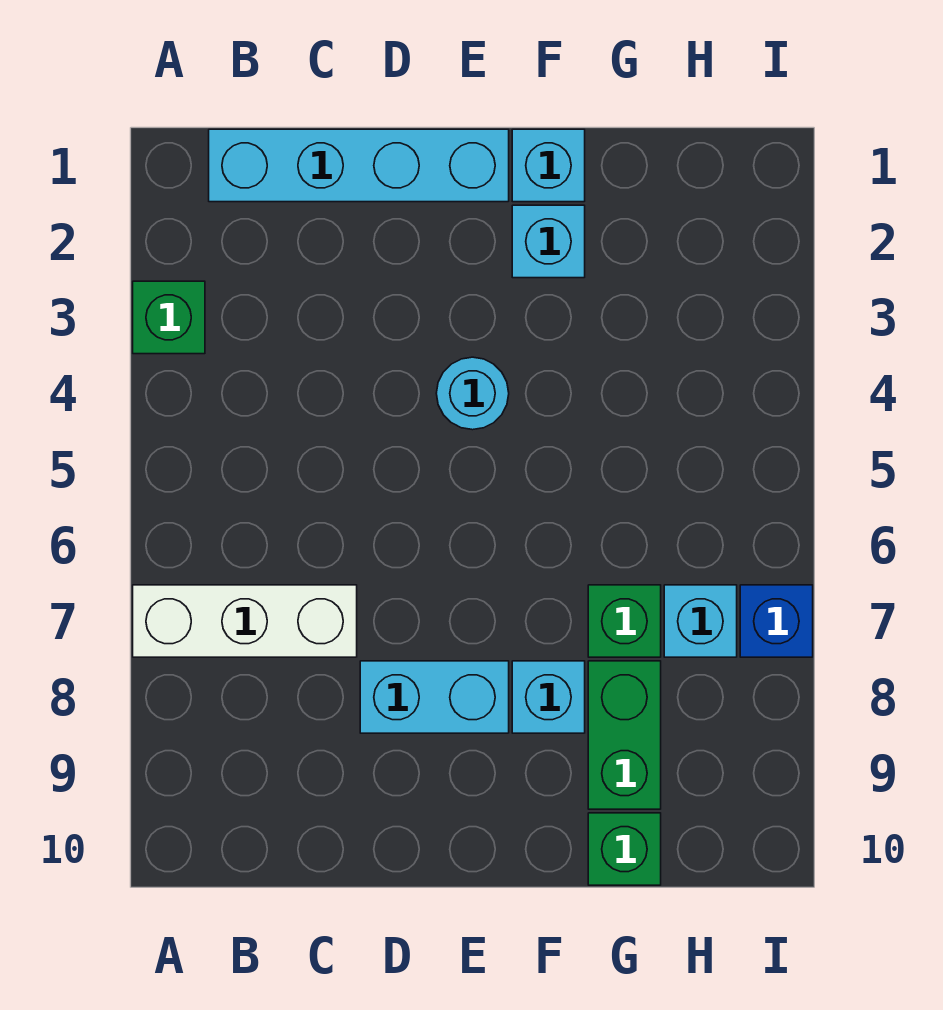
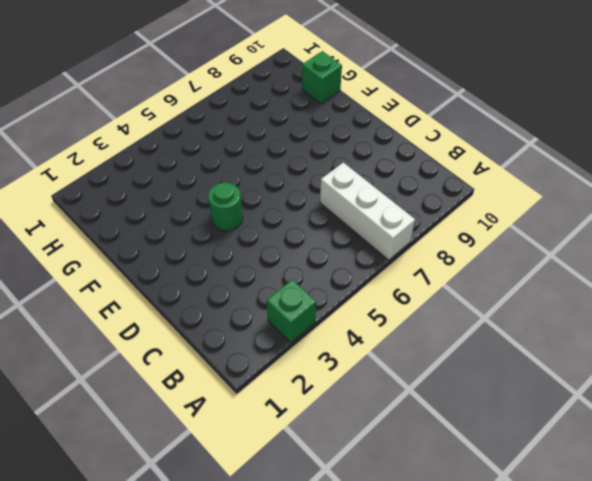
green round brick E4 level 1 -> cyan round brick E4 level 1
none -> cyan brick B1:E1 level 1
none -> cyan brick D8:E8 level 1
none -> cyan brick F1 level 1

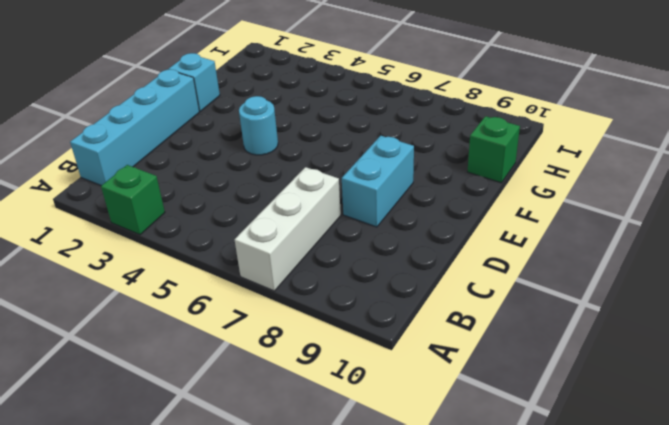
none -> cyan brick F2 level 1
none -> cyan brick F8 level 1
none -> green brick G7 level 1

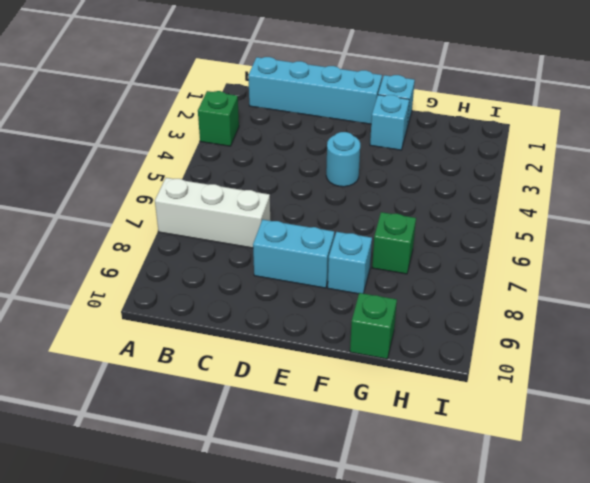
none -> green brick G8:G9 level 1
none -> cyan brick H7 level 1
none -> blue brick I7 level 1

